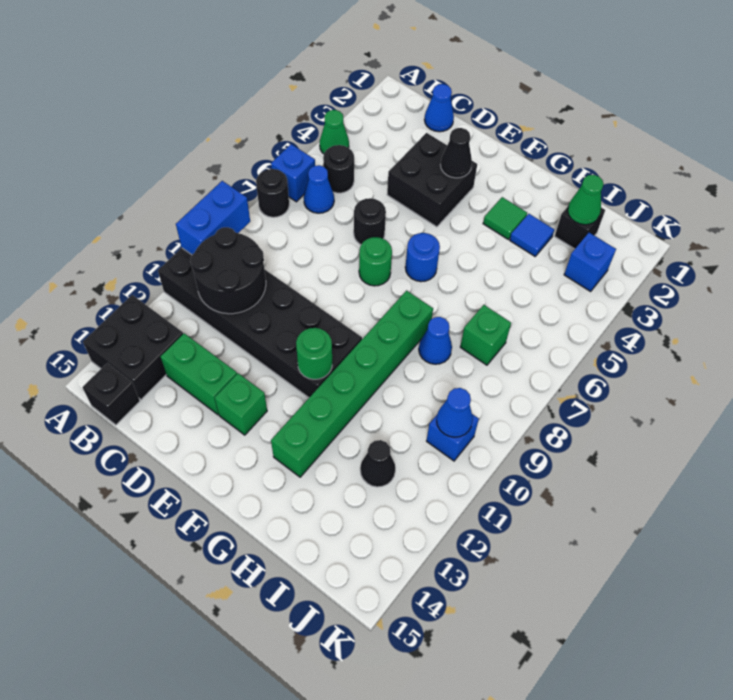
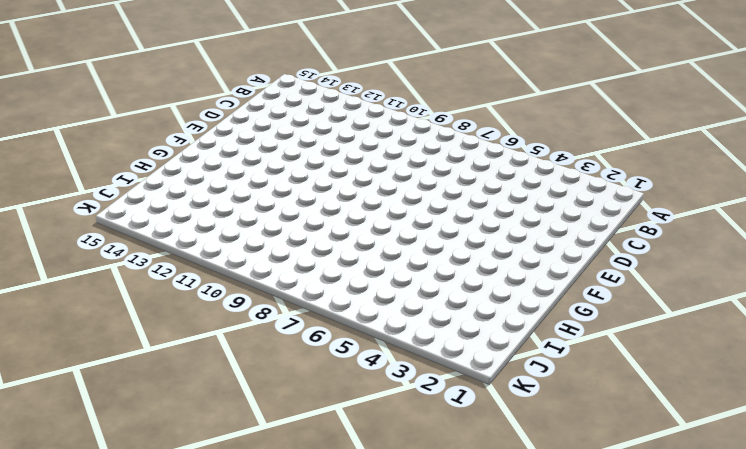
none -> green cone A4 level 1
none -> blue brick A6 level 1
none -> black round brick A7 level 1
none -> black brick A10:F11 level 1

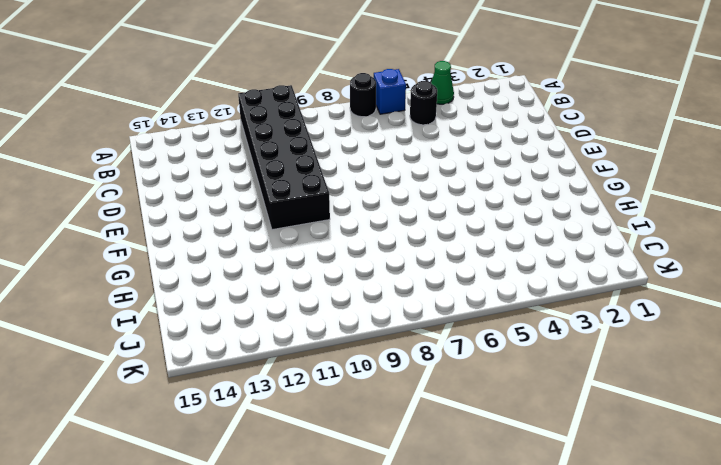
none -> black brick A13:B14 level 1
none -> blue cone B6 level 1
none -> black brick B15 level 1
none -> blue cone C1 level 1

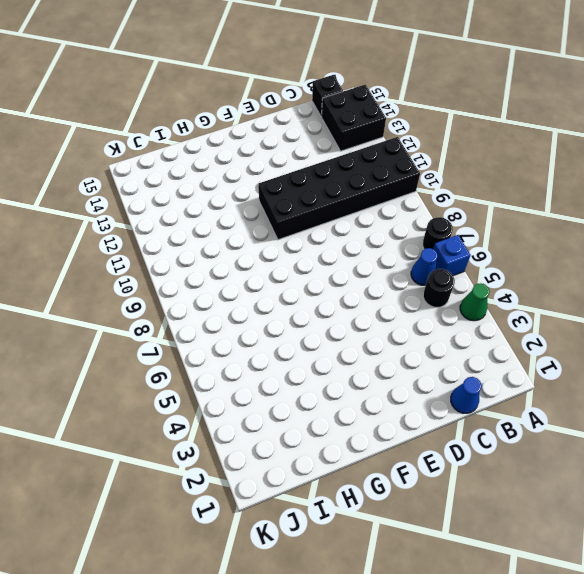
none -> green brick C13:D13 level 1
none -> black brick D3:E4 level 1
none -> black round brick D6 level 1
none -> green round brick E7 level 1

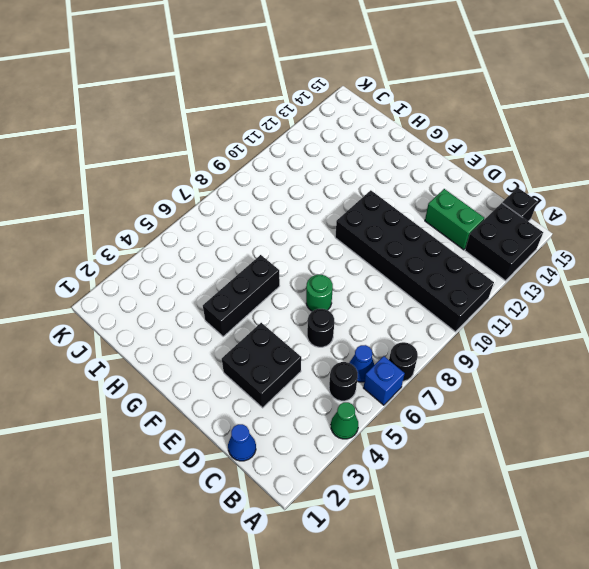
black brick G4:G6 level 1 -> none
none -> green brick E13 level 1
none -> blue round brick F6 level 1
none -> green tile G3 level 1
none -> green brick G8:G13 level 1

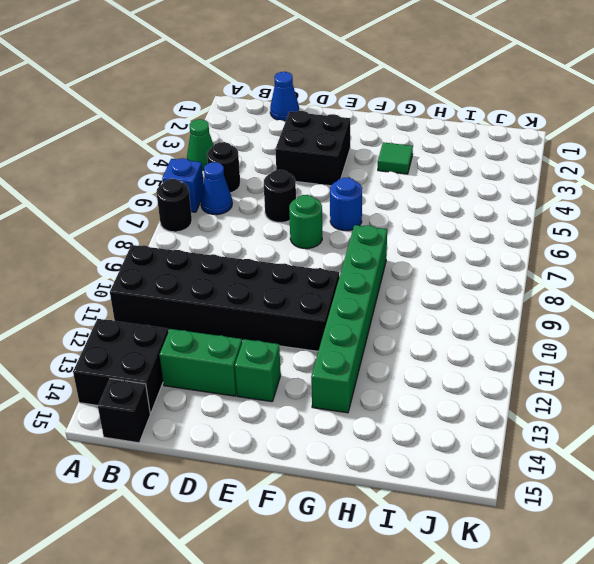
none -> blue tile H3 level 1
none -> blue cone H8 level 1
none -> black brick I2 level 1
none -> green brick I7 level 1

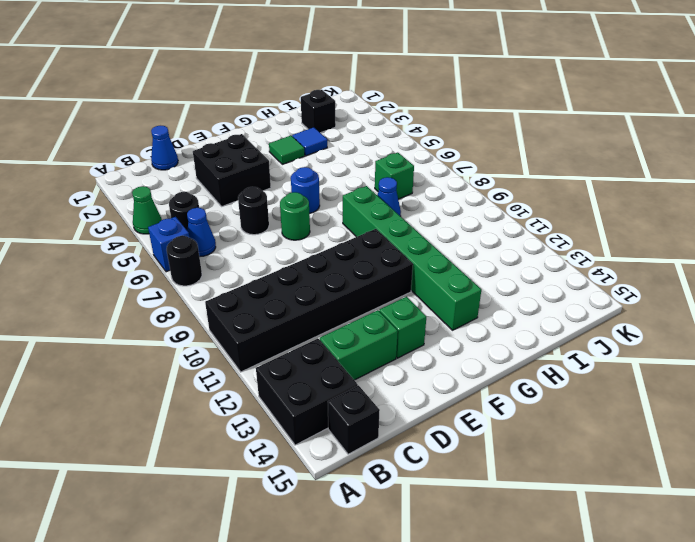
none -> black cone I12 level 1
none -> blue brick J3 level 1
none -> blue brick J10 level 1
none -> blue brick A9:A10 level 2

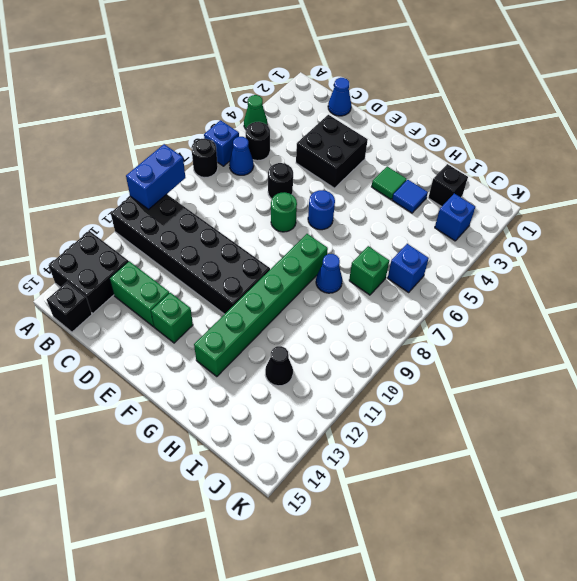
blue brick J6 level 1 -> blue brick J10 level 1
none -> black round brick B10:C11 level 2
none -> black cone E3 level 2
none -> green round brick F11 level 2
none -> green cone I2 level 2

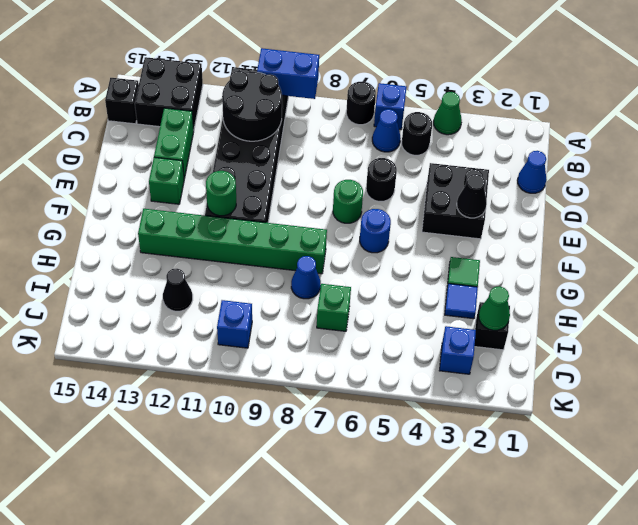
none -> blue cone J10 level 2

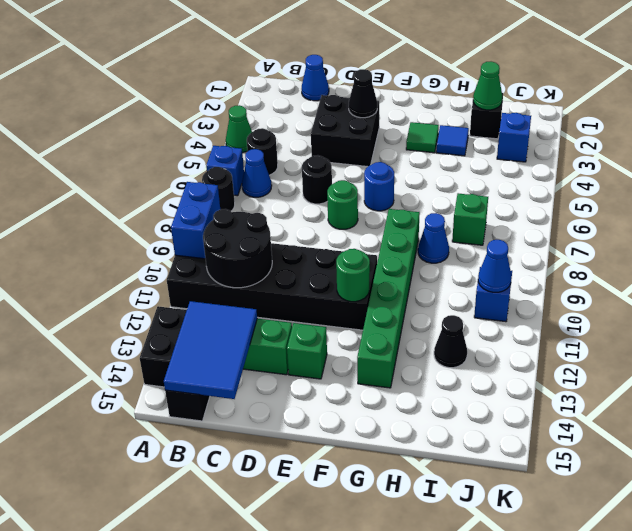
blue tile B13:C15 level 2 -> none

